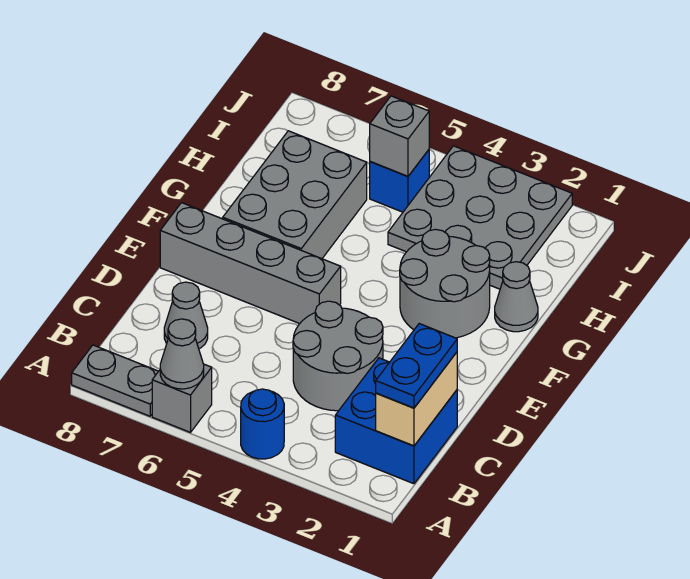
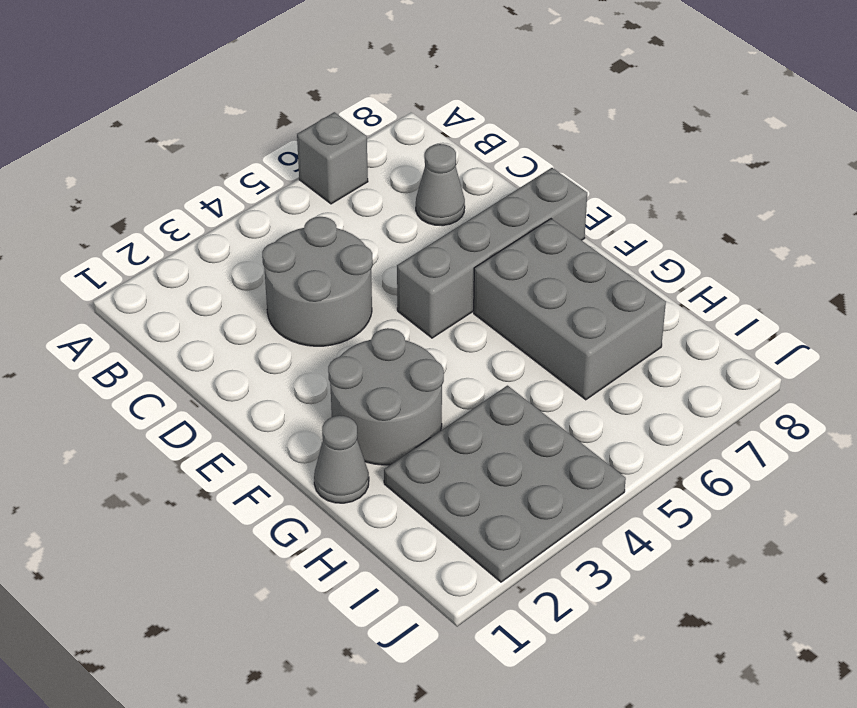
none -> blue round brick A4 level 1
none -> grey plate A7:A8 level 1
none -> blue brick B1:C2 level 1

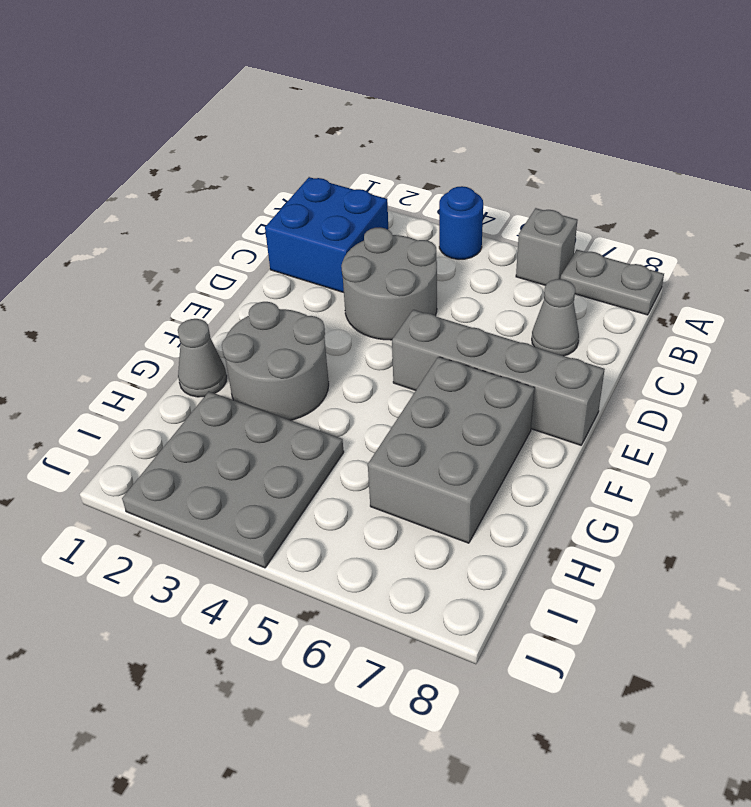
none -> blue brick I5 level 1
none -> grey cone A6 level 2
none -> tan brick B1:C1 level 2

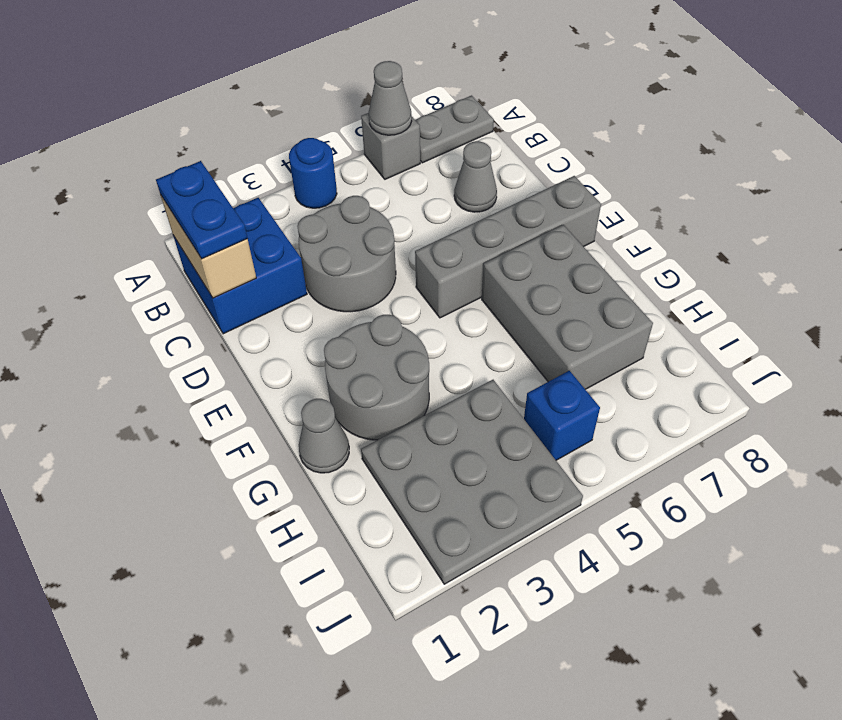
none -> grey brick I5 level 2

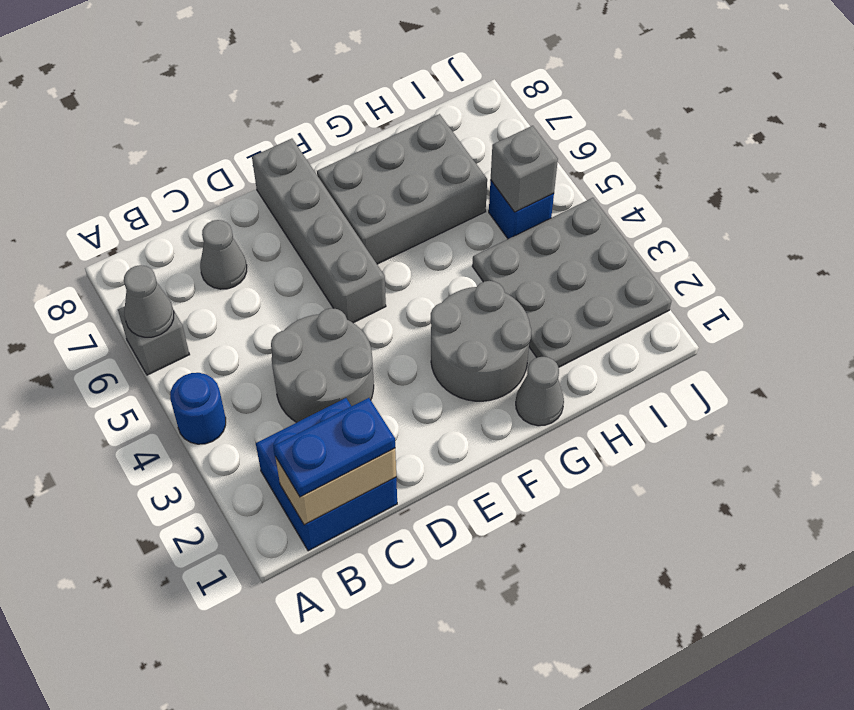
none -> grey plate A7:A8 level 1

